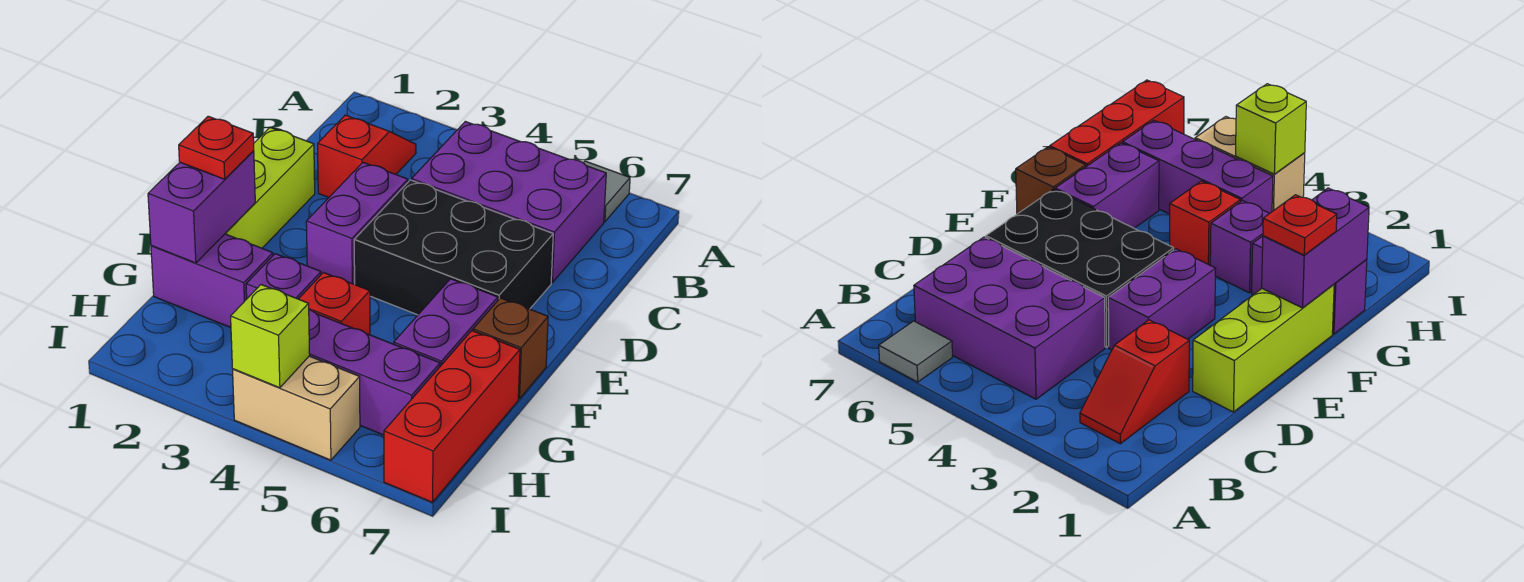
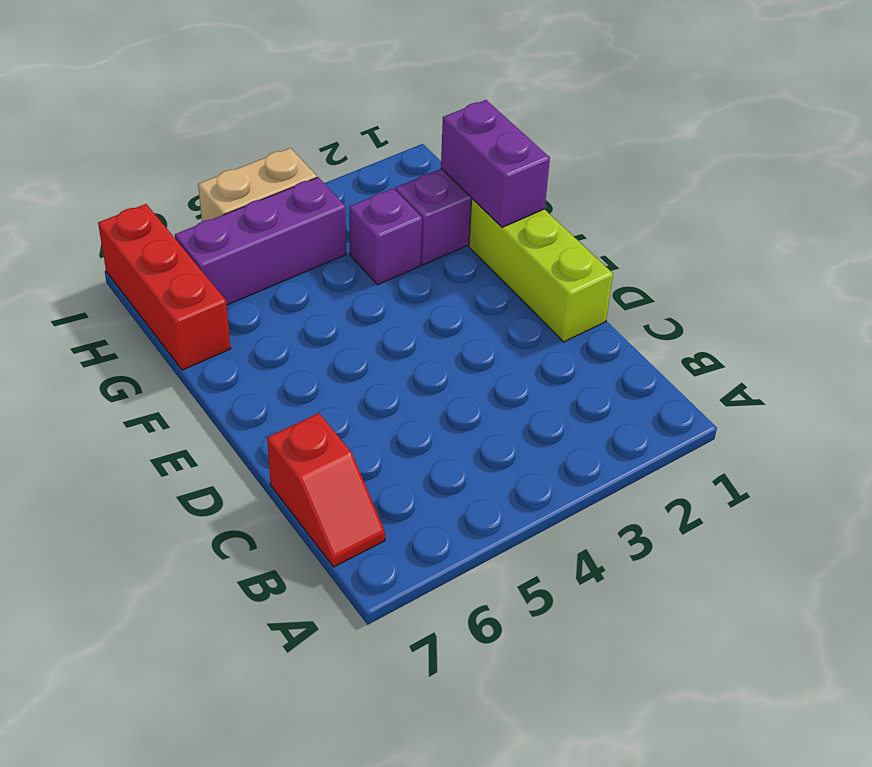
red slope B7:C7 level 1 top C -> red slope B2:C2 level 1 top C
none -> grey tile A6 level 1
none -> purple brick B4:C6 level 1
none -> purple brick D3:E3 level 1

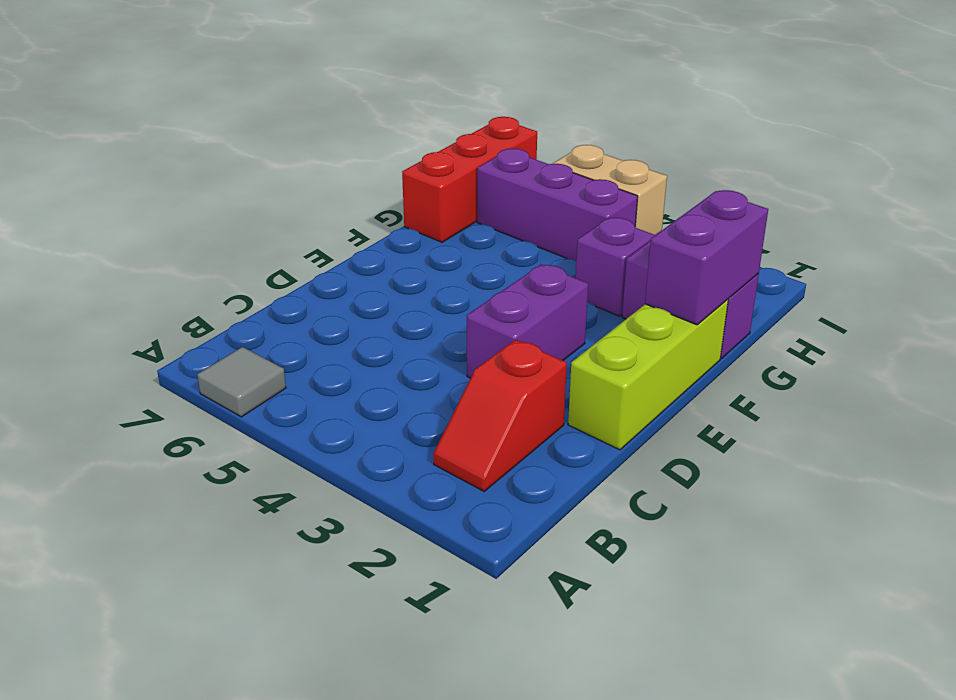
none -> purple brick B4:C6 level 1
none -> black brick D4:E6 level 1
none -> purple brick F6:G6 level 1

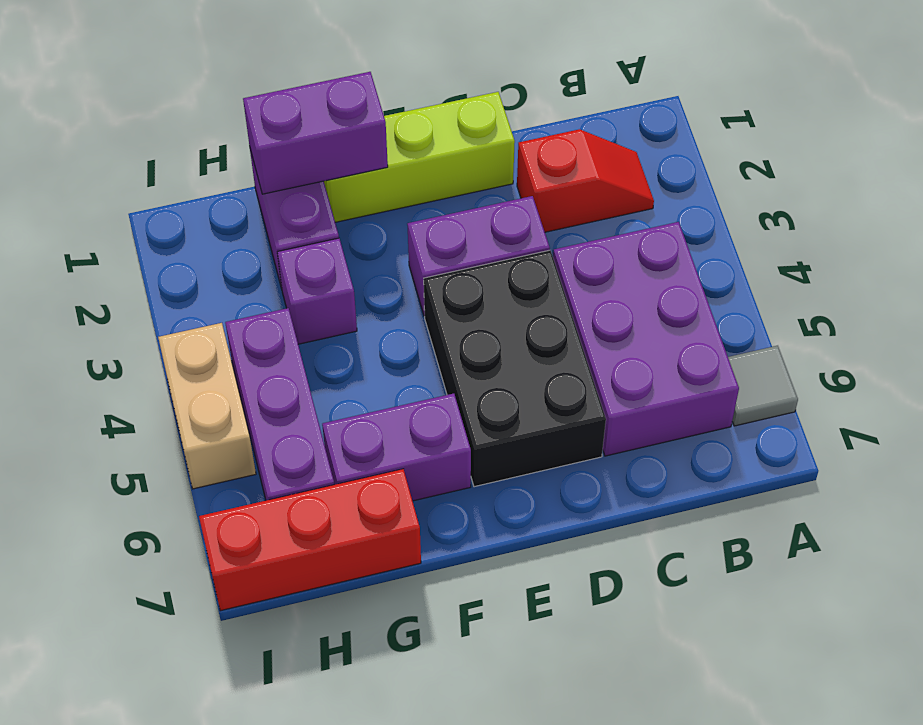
none -> brown brick F7 level 1
none -> red brick G4 level 1
none -> lime brick I4 level 2

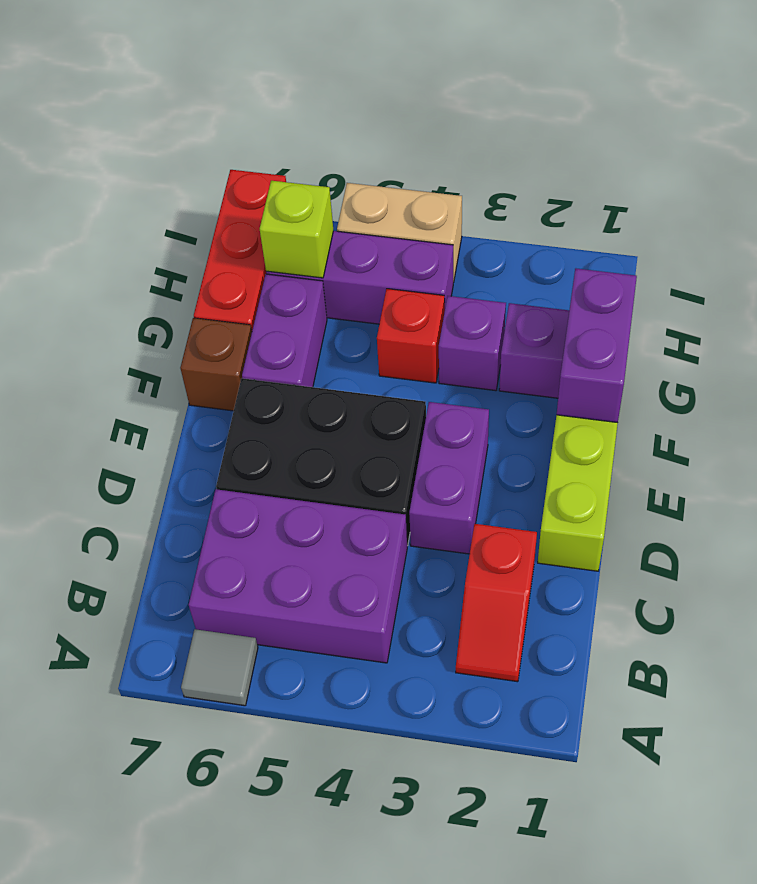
lime brick H6 level 2 -> lime brick I4 level 2
none -> red plate F1 level 3

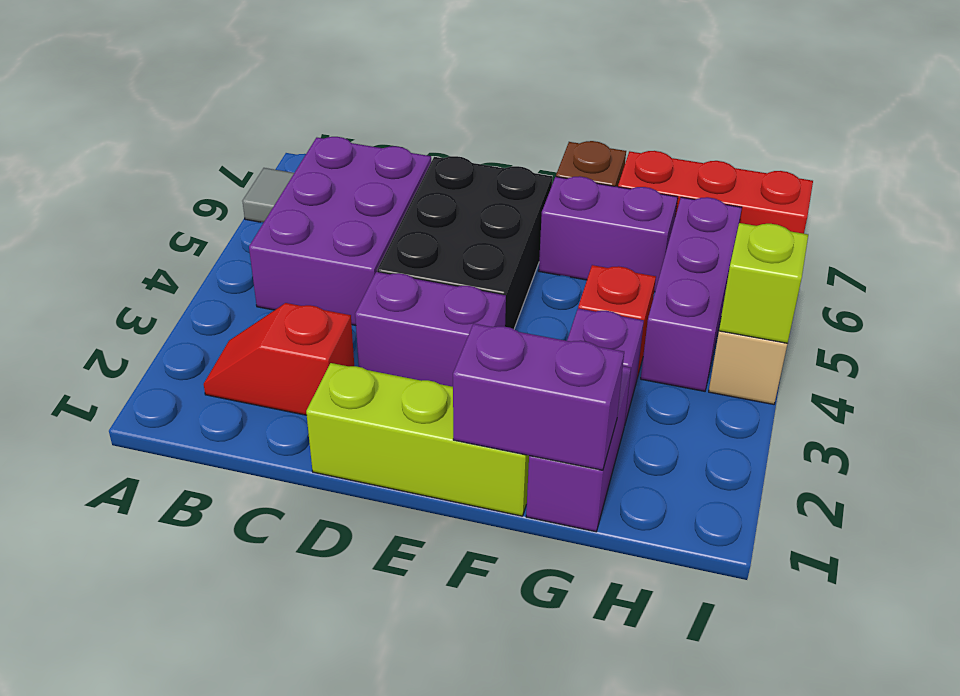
none -> red plate F1 level 3

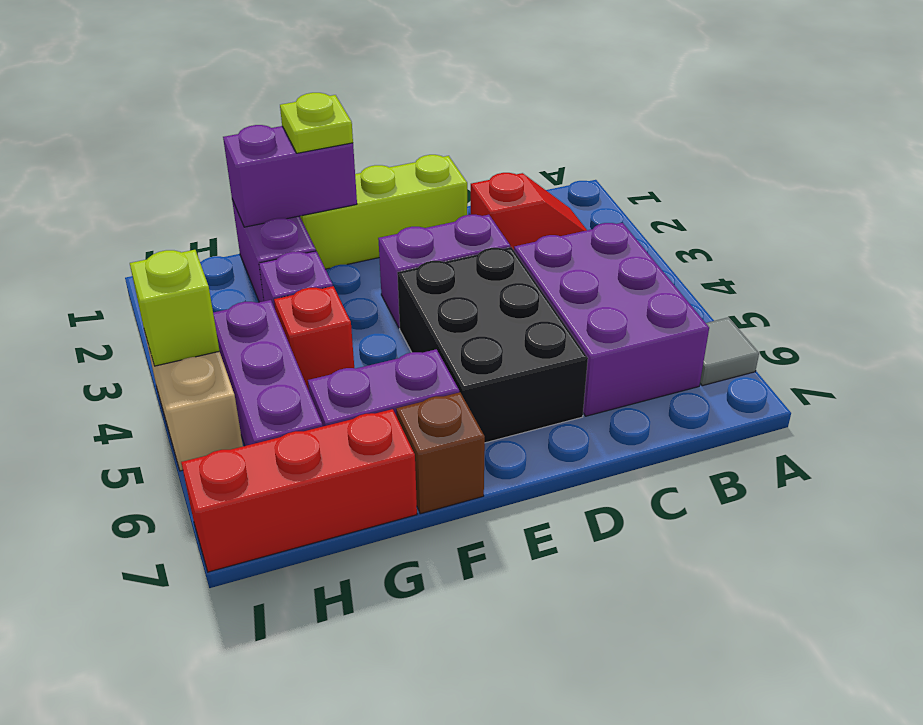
lime plate F1 level 3 -> red plate F1 level 3

